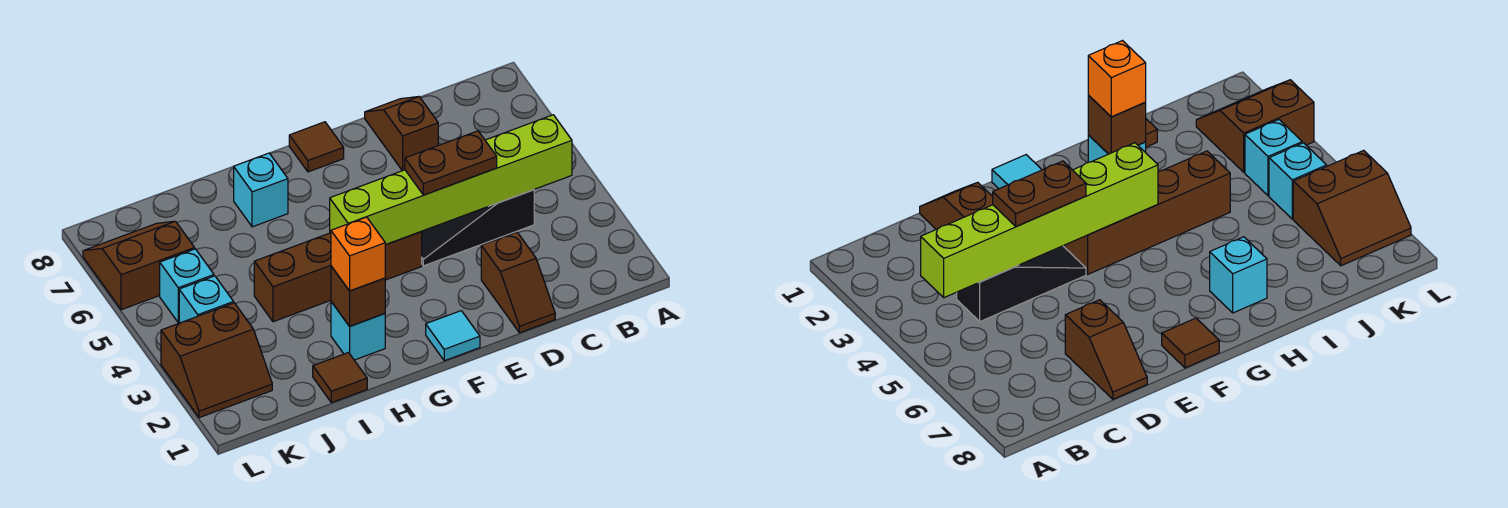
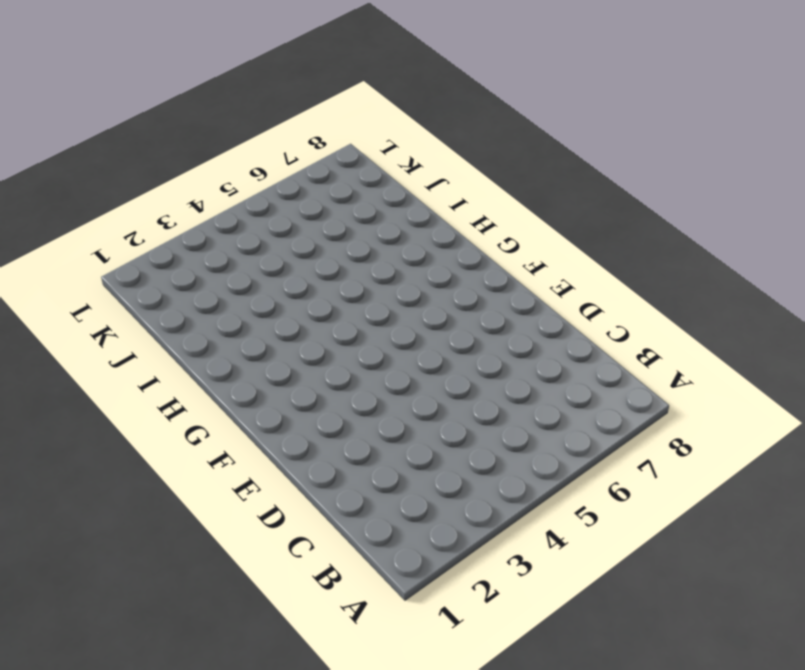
none -> black slope C4:E4 level 1 top C
none -> brown slope D1:D2 level 1 top 2
none -> brown slope D7:D8 level 1 top 7

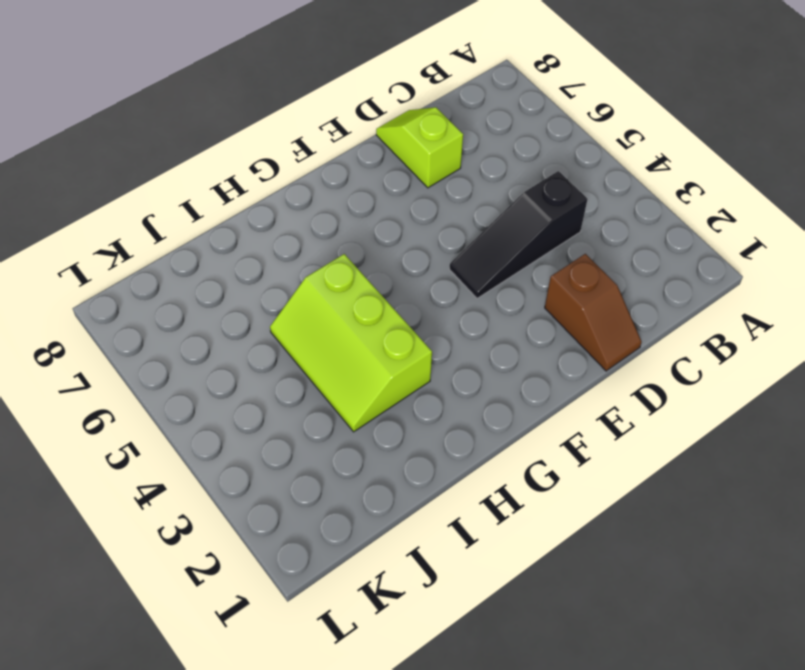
lime slope D7:D8 level 1 top 7 -> brown slope D7:D8 level 1 top 7
lime slope H3:I5 level 1 top H -> brown brick F4:I4 level 1
none -> cyan tile F1 level 1
none -> brown tile F8 level 1
none -> cyan brick H2 level 1

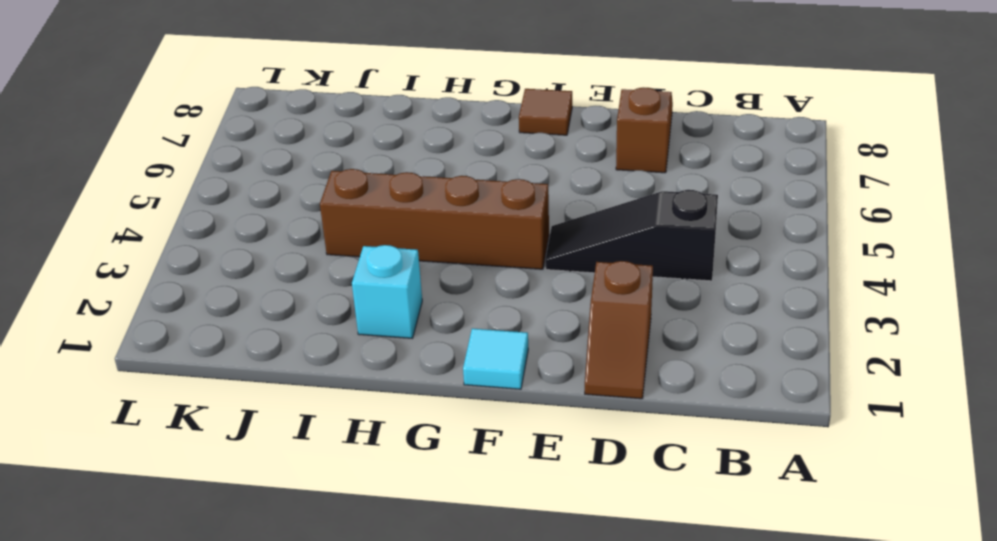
none -> cyan brick H7 level 1
none -> brown tile I1 level 1
none -> brown slope K2:L3 level 1 top 3

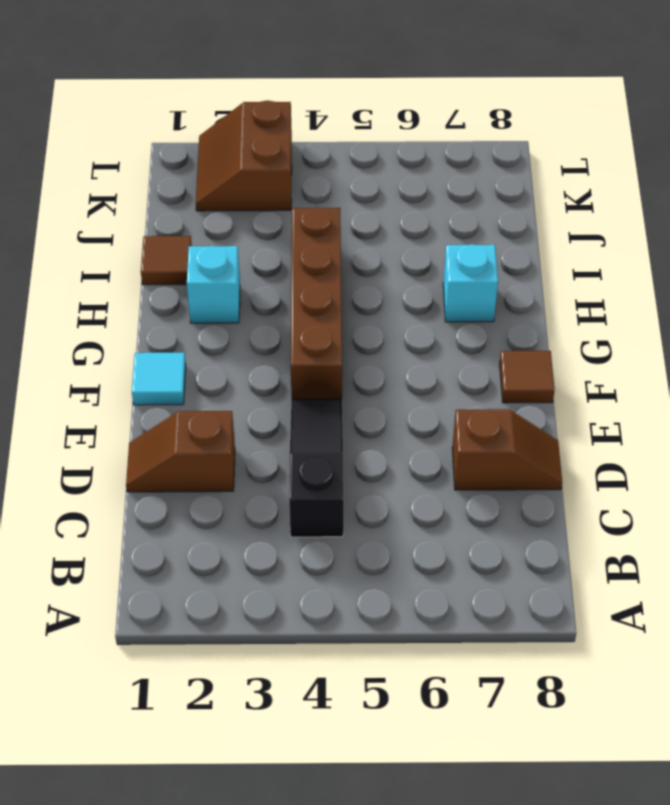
none -> cyan brick K4 level 1
none -> cyan brick K5 level 1
none -> brown slope K6:L7 level 1 top 6

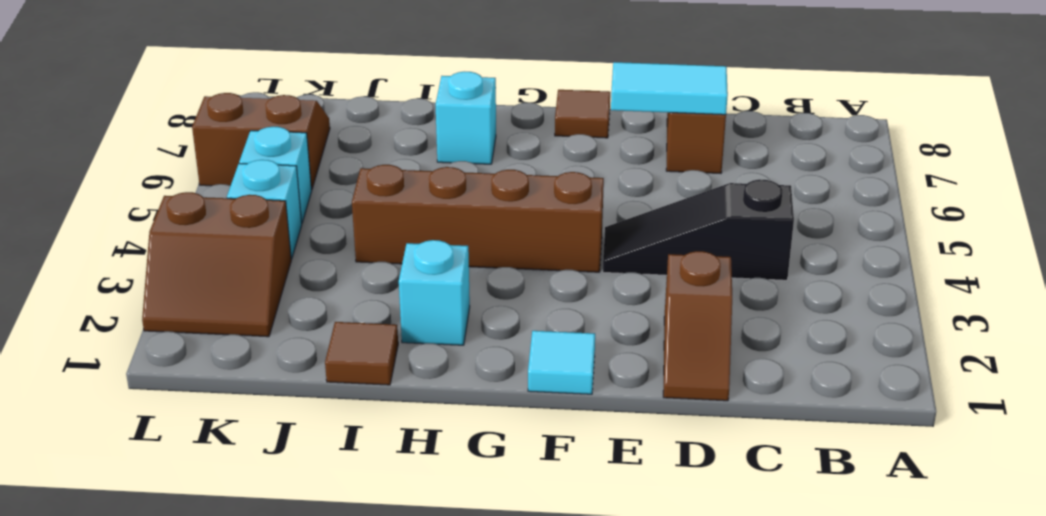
cyan tile D7:E7 level 2 -> none
none -> lime brick B4:G4 level 2
none -> brown brick H2 level 2
none -> brown plate D4:E4 level 3

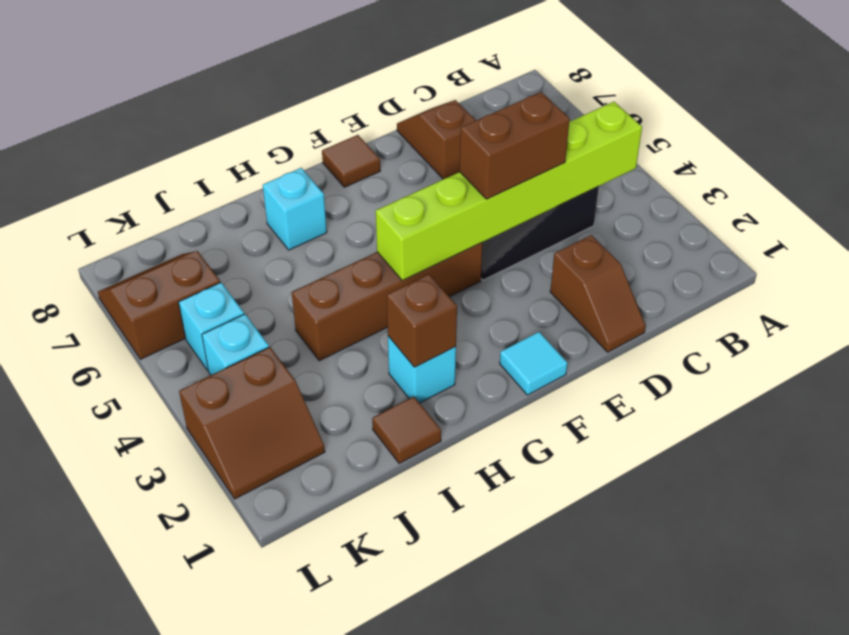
brown brick D4:E4 level 3 -> brown plate D4:E4 level 3
none -> orange brick H2 level 3

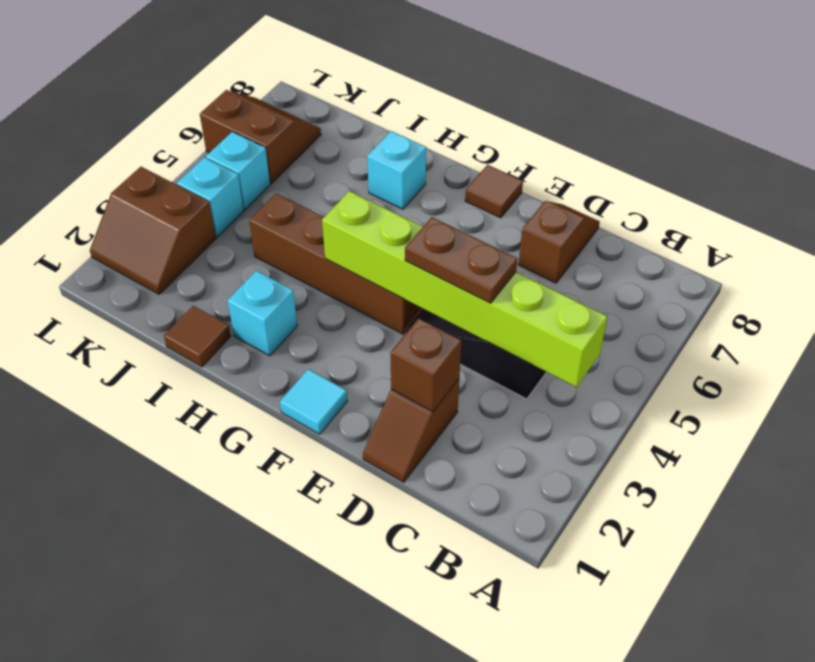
brown brick D2 level 2 -> brown brick H2 level 2
none -> orange brick H2 level 3

